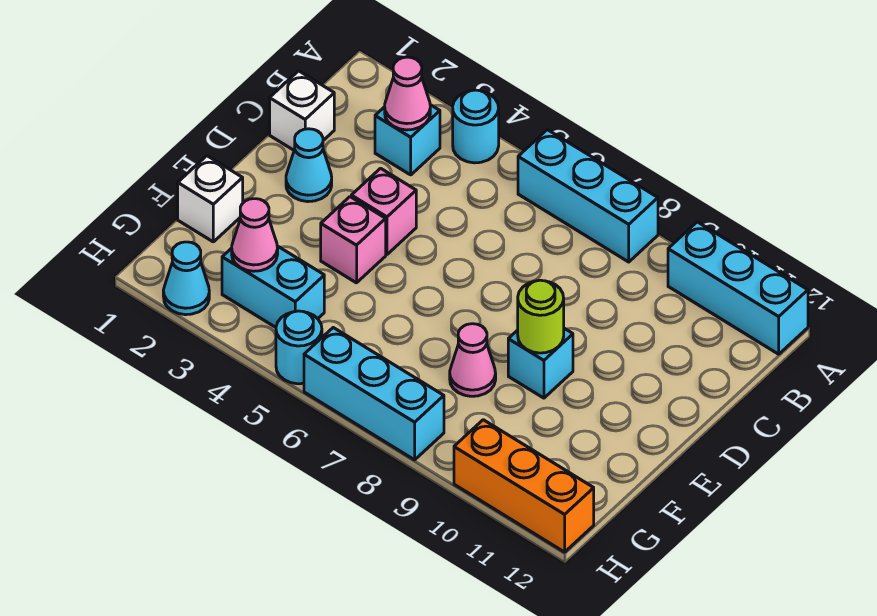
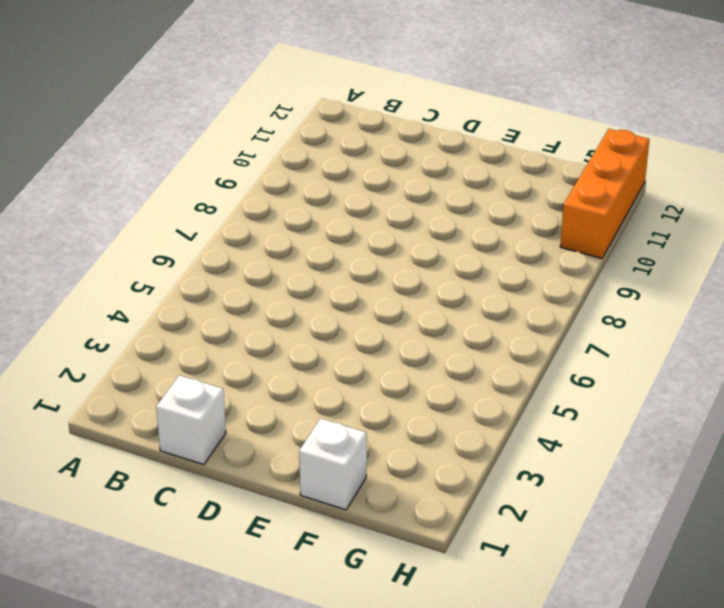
none -> cyan round brick A4 level 1
none -> cyan brick A6:A8 level 1
none -> cyan brick A10:A12 level 1

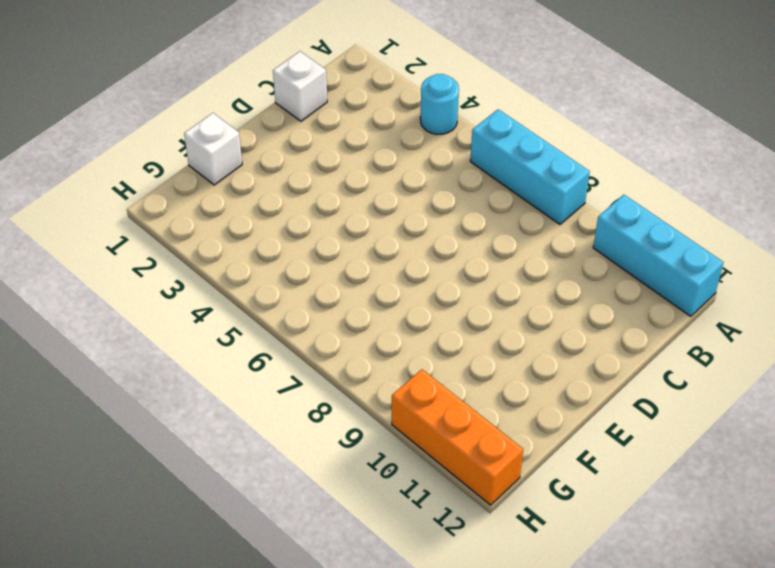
none -> cyan brick B3 level 1
none -> cyan cone D2 level 1
none -> pink brick D4 level 1

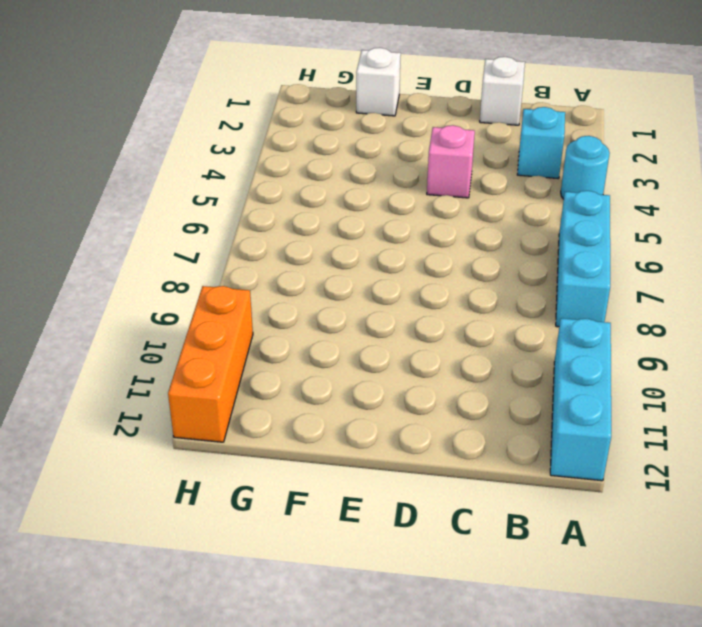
none -> cyan cone D2 level 1
none -> pink brick E4 level 1
none -> cyan brick E9 level 1

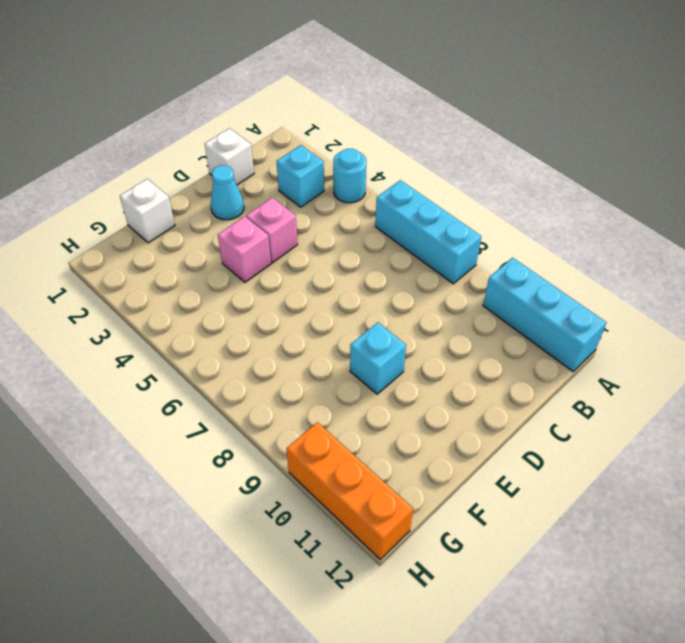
none -> pink cone F8 level 1
none -> cyan brick G3:G4 level 1
none -> cyan cone H2 level 1

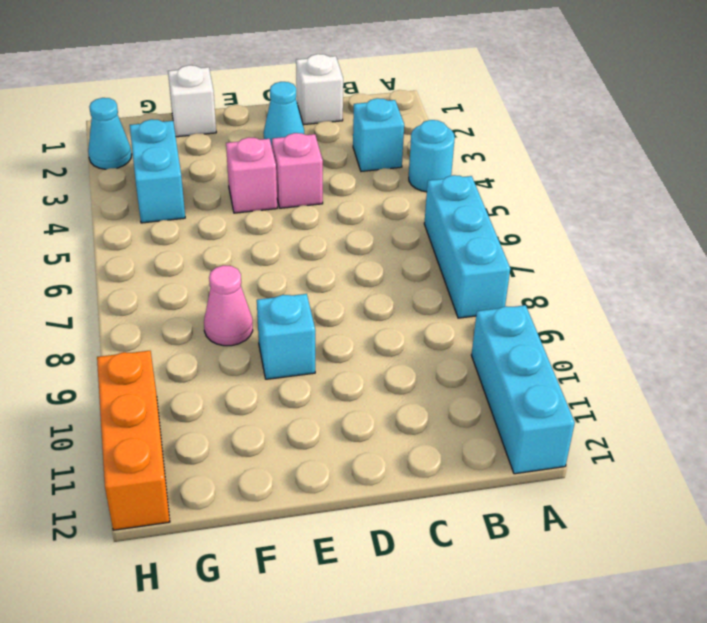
none -> cyan round brick H5 level 1
none -> cyan brick H6:H8 level 1
none -> pink cone B3 level 2

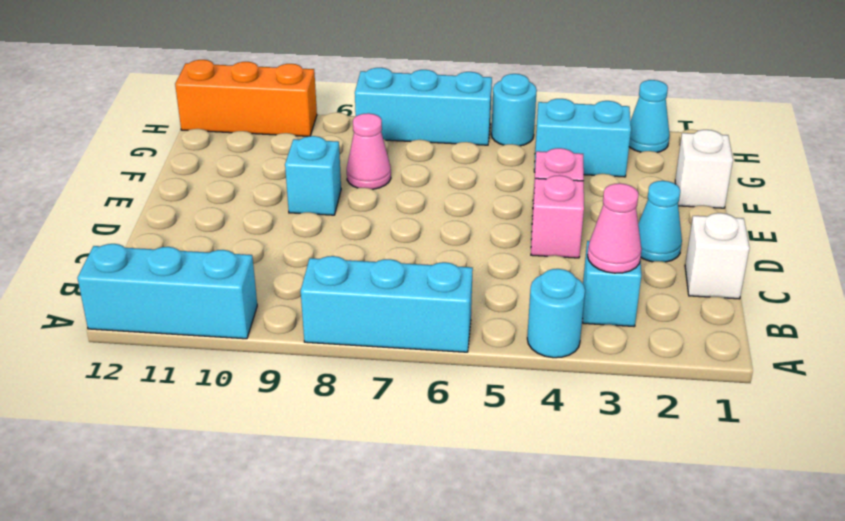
none -> lime round brick E9 level 2
none -> pink cone G3 level 2

